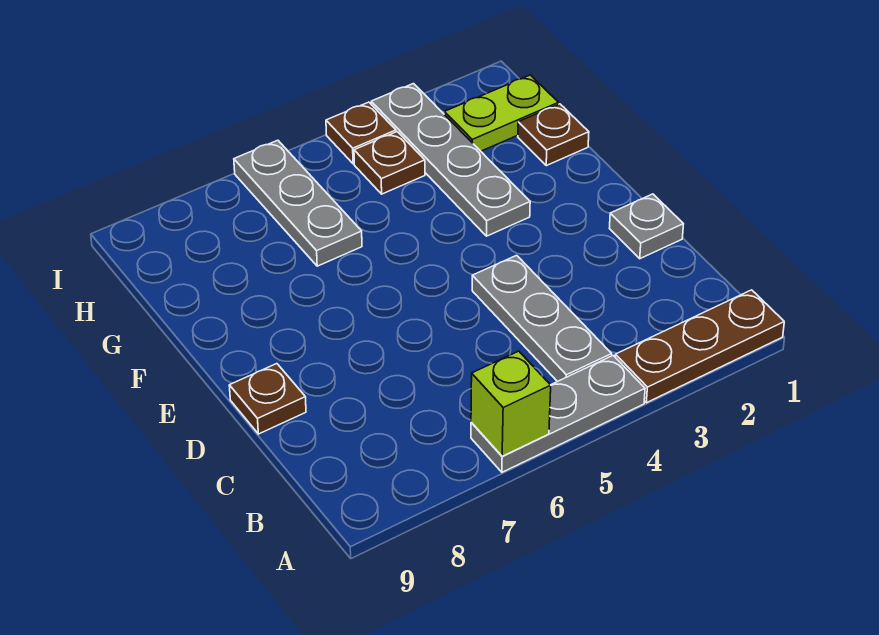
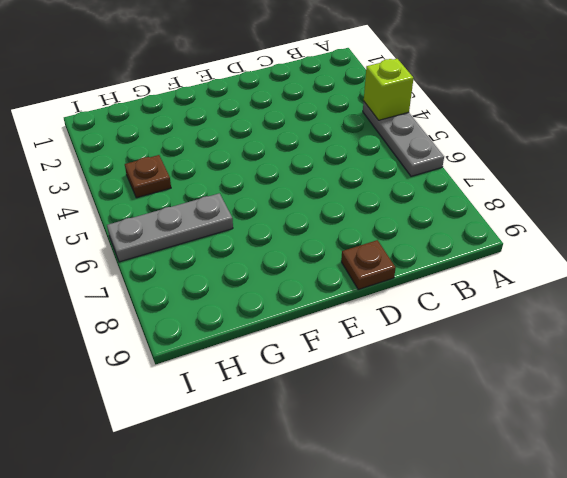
lime brick A4 level 2 -> lime brick A6 level 2
none -> brown plate A1:A3 level 1
none -> grey plate B4:D4 level 1
none -> grey plate D1 level 1

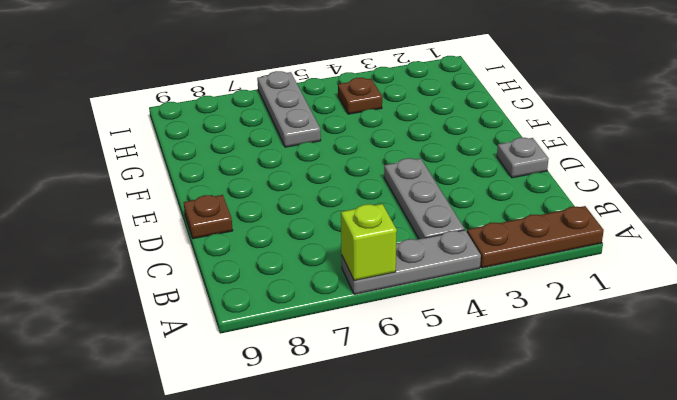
none -> grey plate F3:I3 level 1
none -> brown plate G1 level 1
none -> lime plate H1:H2 level 1

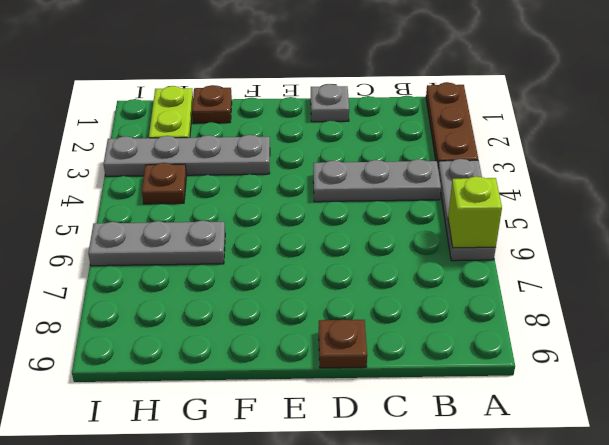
none -> brown plate I4 level 1

